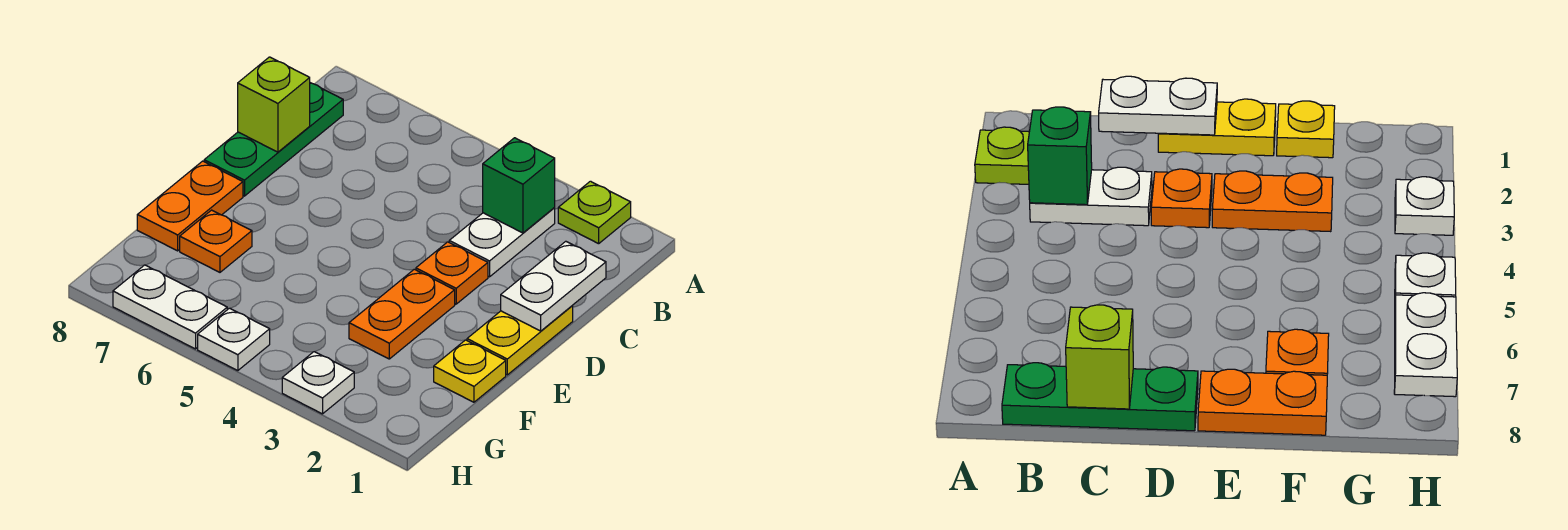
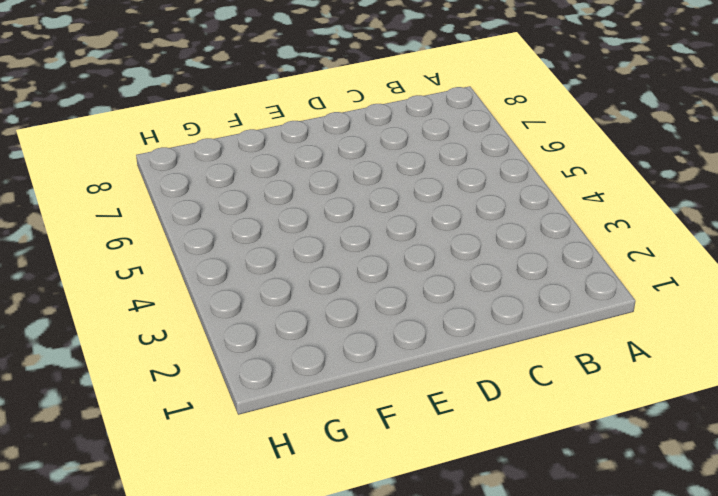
none -> lime plate A2 level 1
none -> white plate B3:C3 level 1
none -> green plate B8:D8 level 1

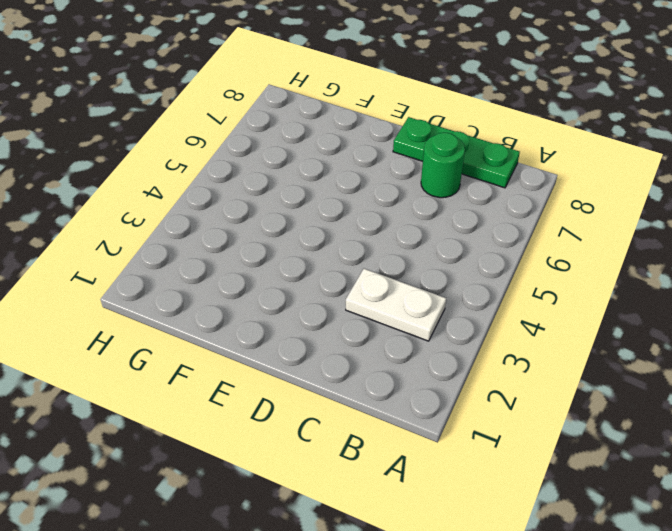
green round brick C7 level 1 -> none
none -> lime plate A2 level 1
none -> yellow plate D1:E1 level 1
none -> orange plate D3 level 1

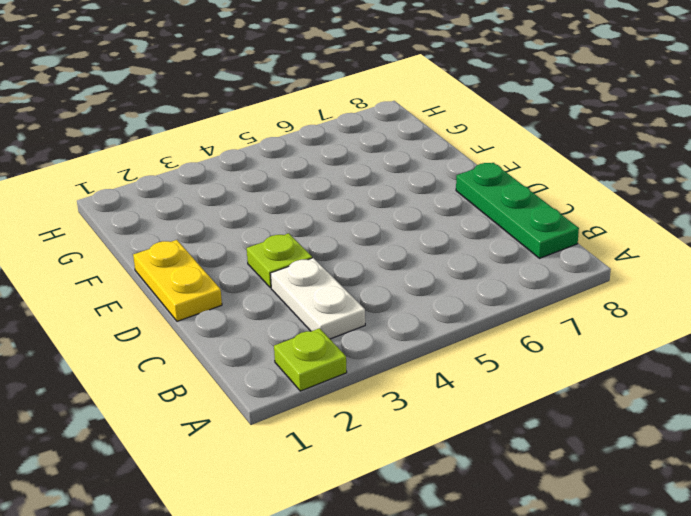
lime plate D3 level 1 -> orange plate D3 level 1
none -> orange plate E3:F3 level 1
none -> orange plate E8:F8 level 1
none -> yellow plate F1 level 1

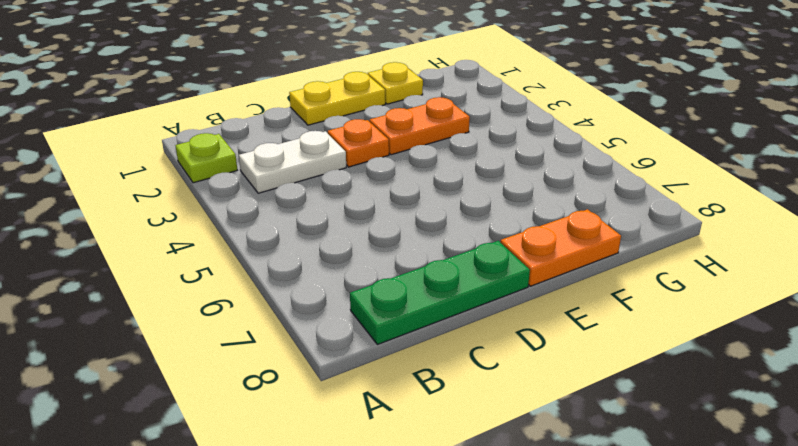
none -> orange plate F7 level 1
none -> white plate H3 level 1
none -> white plate H5 level 1

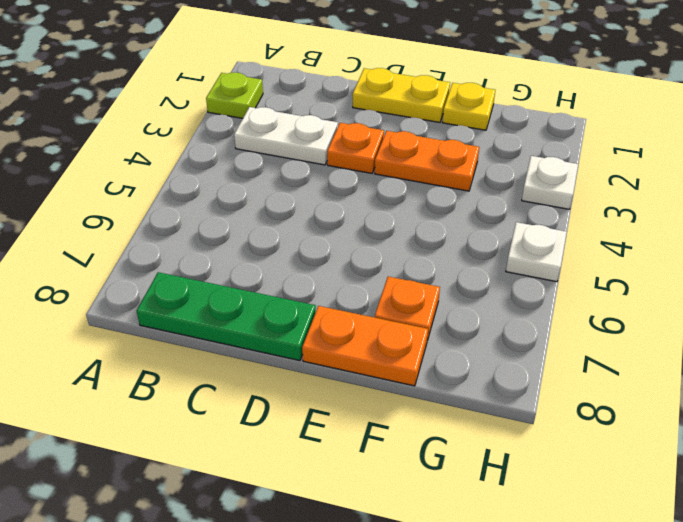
none -> white plate H6:H7 level 1
none -> green brick B3 level 2
none -> white plate C1:D1 level 2

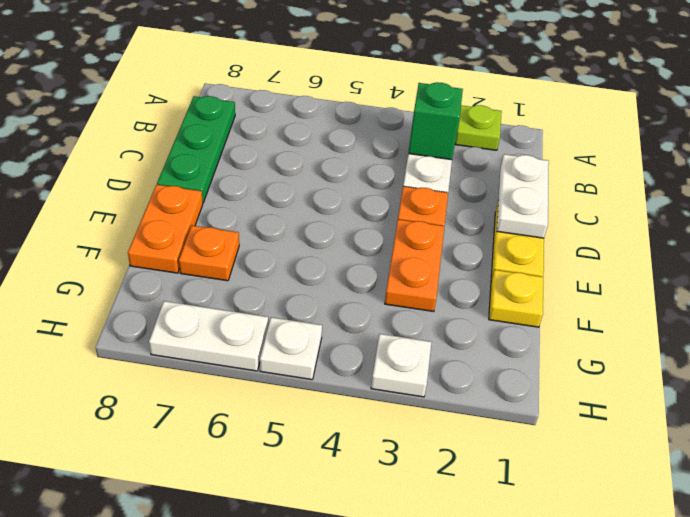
none -> lime brick C8 level 2

